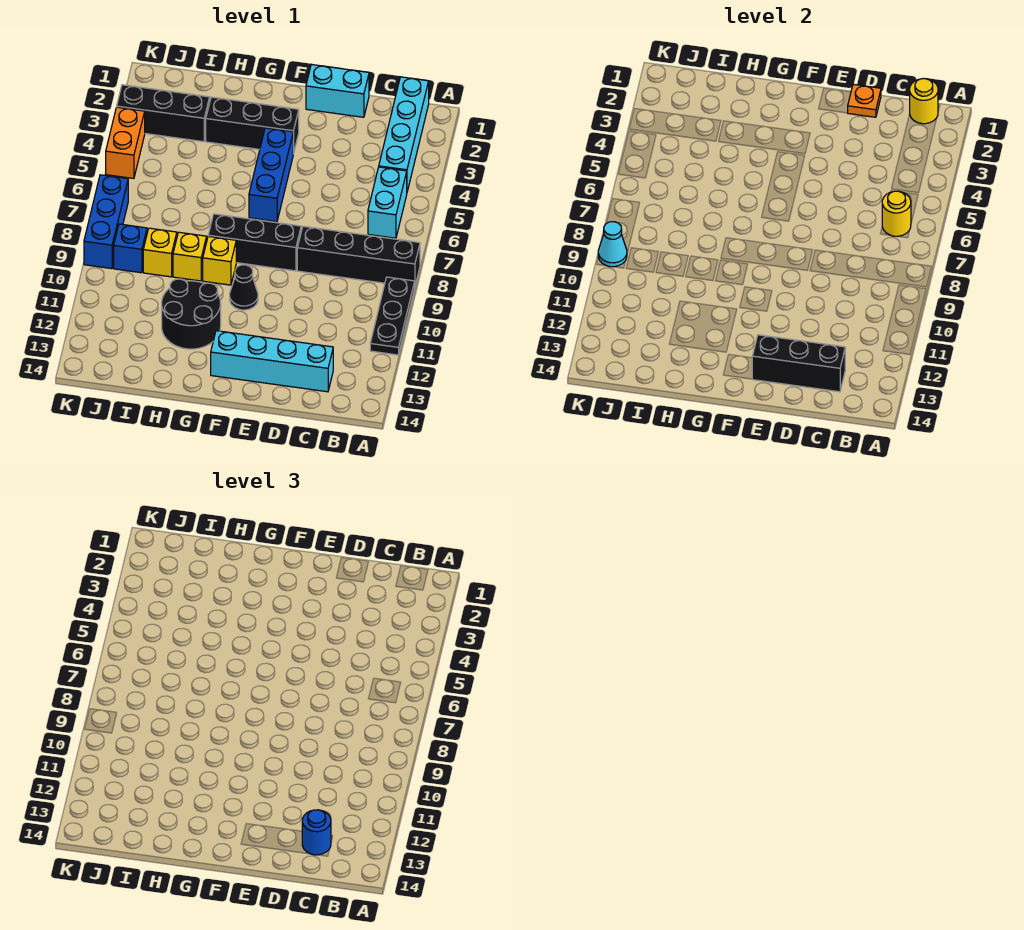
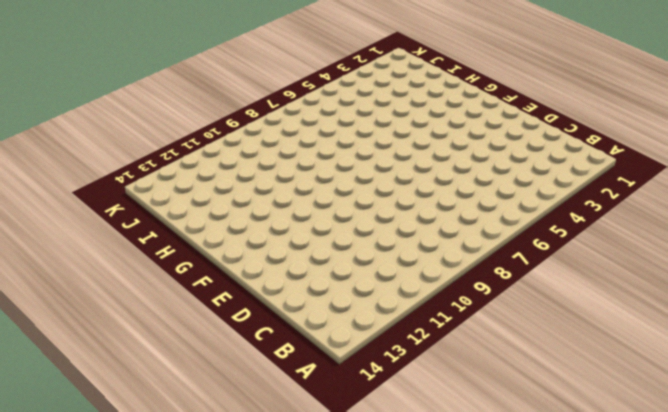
none -> black brick A8:D8 level 1
none -> black plate A9:A11 level 1
none -> cyan brick B1:B4 level 1

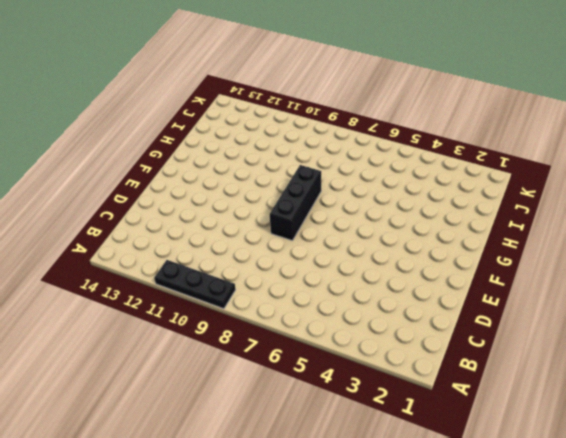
none -> black brick A8:D8 level 1
none -> cyan brick B1:B4 level 1
none -> cyan brick B5:B6 level 1

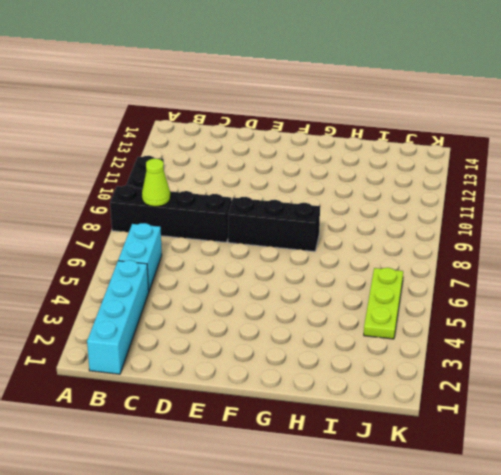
lime cone B8 level 2 -> none
lime plate J4:J6 level 1 -> none
none -> cyan brick C13:F13 level 1
none -> cyan brick D1:E1 level 1
none -> black brick F3:H3 level 1

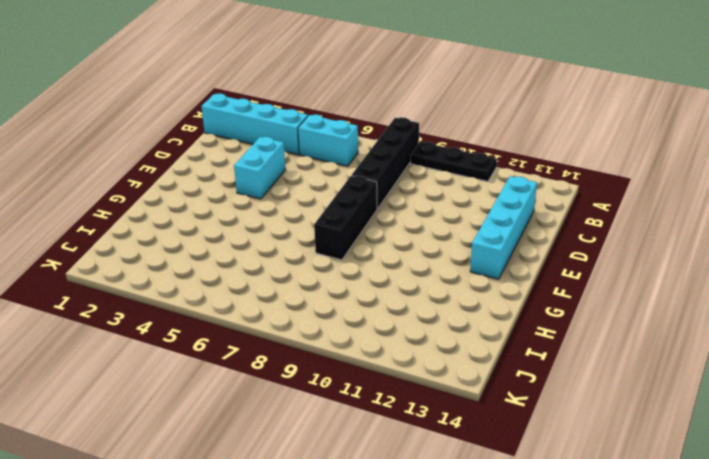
cyan brick D4:E4 level 1 -> cyan brick D1:E1 level 1
none -> black brick F3:H3 level 1
none -> blue brick F4:F6 level 1
none -> black cone F10 level 1

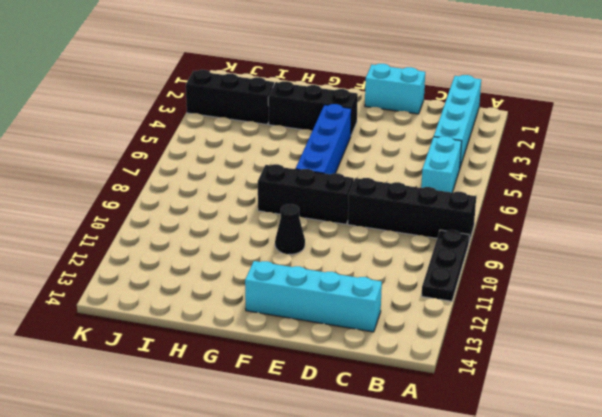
blue brick F4:F7 level 1 -> blue brick F4:F6 level 1
none -> yellow brick G9 level 1
none -> black round brick G11:H12 level 1
none -> yellow brick H9 level 1

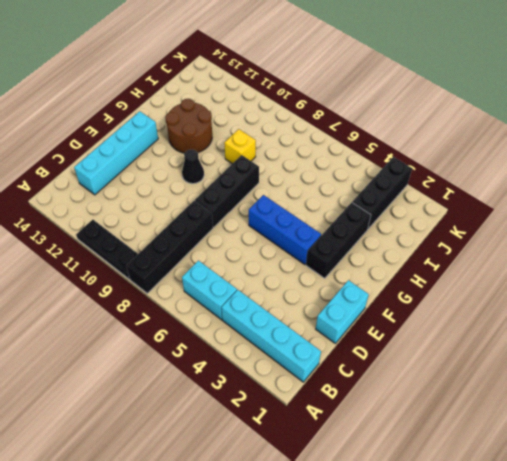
brown round brick G11:H12 level 1 -> black round brick G11:H12 level 1
none -> yellow brick G9 level 1
none -> yellow brick I9 level 1
none -> blue brick J9 level 1

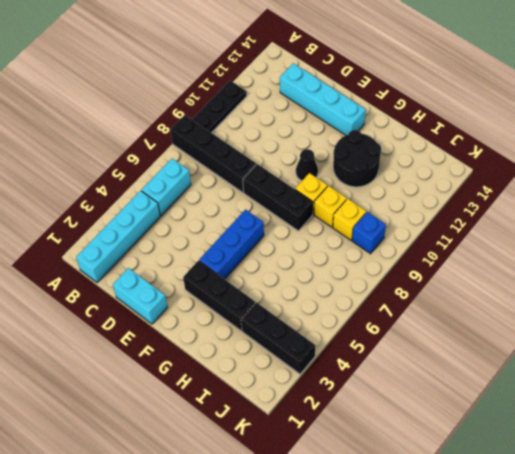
none -> orange brick K4:K5 level 1
none -> blue brick K7:K9 level 1
none -> yellow round brick B1 level 2

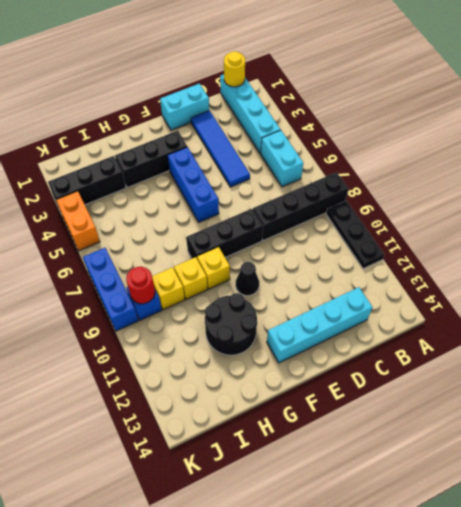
blue tile D2:D5 level 1 -> none
red round brick J9 level 2 -> none
none -> yellow round brick B6 level 2
none -> black brick C13:E13 level 2
none -> orange plate D1 level 2

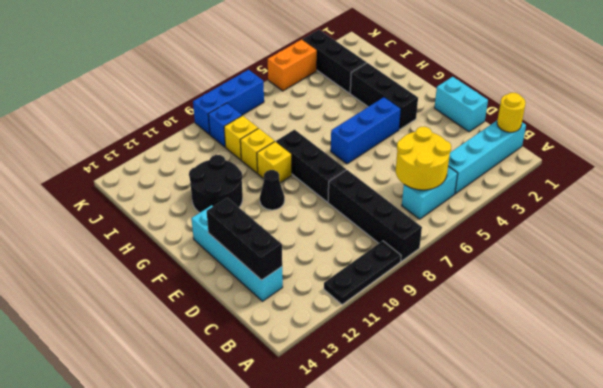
yellow round brick B5:C6 level 2 -> yellow round brick B6 level 2
none -> orange plate D1 level 2
none -> cyan cone K9 level 2
none -> blue round brick C13 level 3

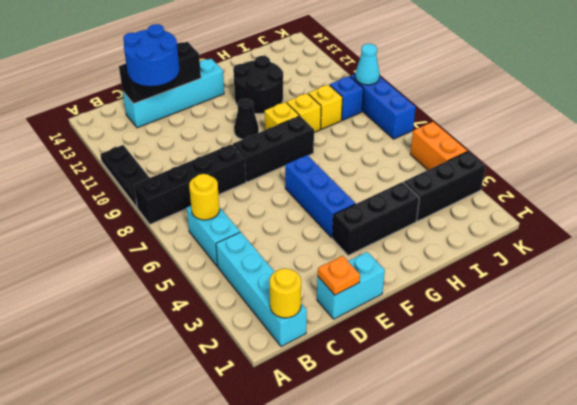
blue round brick C12:D13 level 3 -> blue round brick C13 level 3

